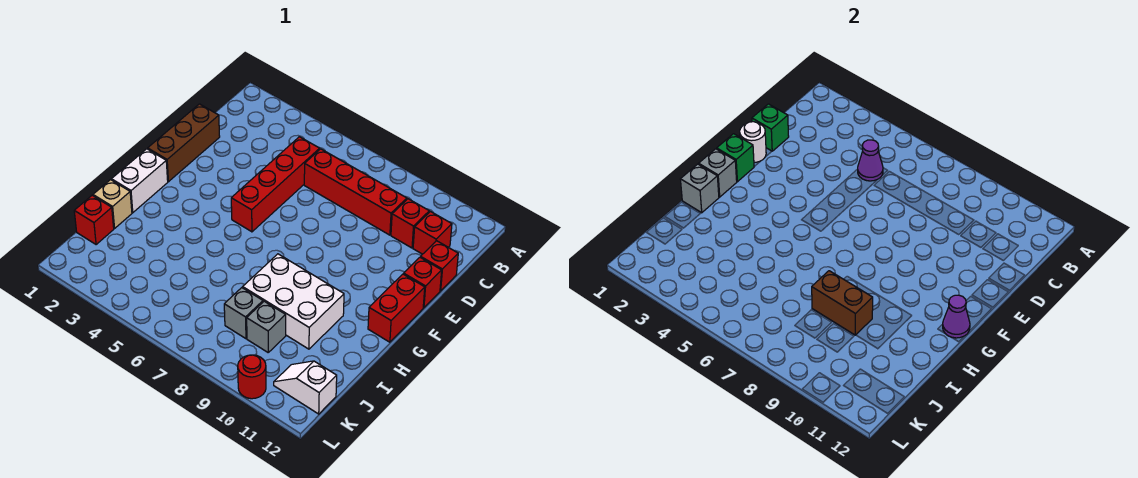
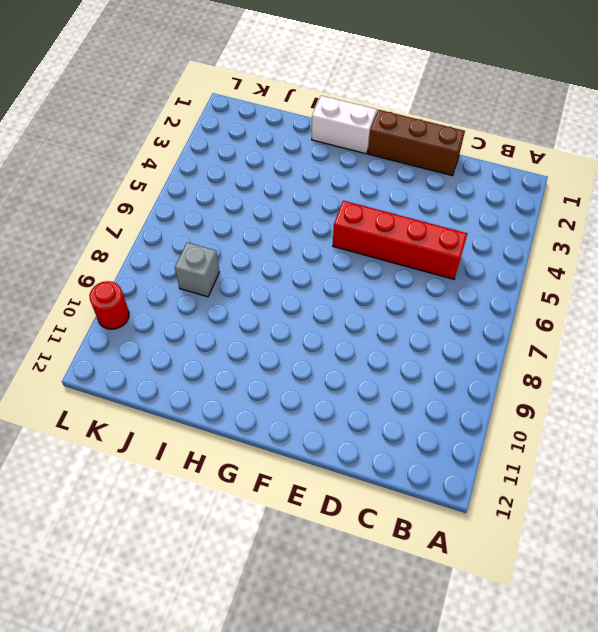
none -> red brick C6:C9 level 1
none -> red brick C10 level 1
none -> red brick C11 level 1

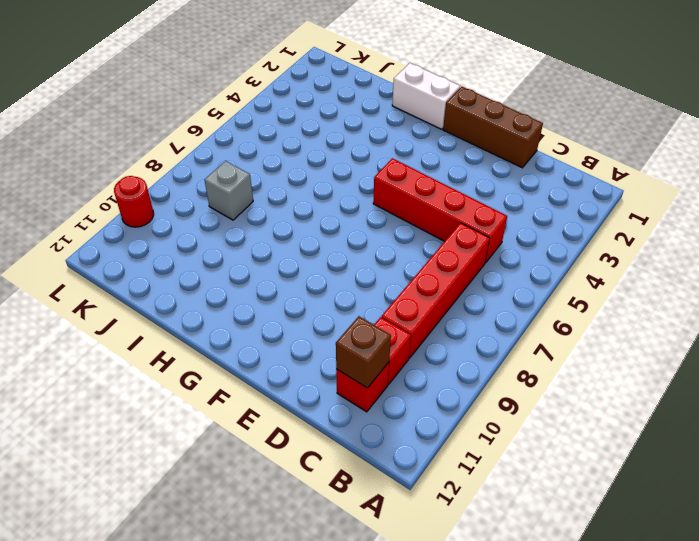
brown brick C11 level 2 -> none
none -> red brick D12 level 1
none -> red brick E12 level 1
none -> red brick F12:G12 level 1

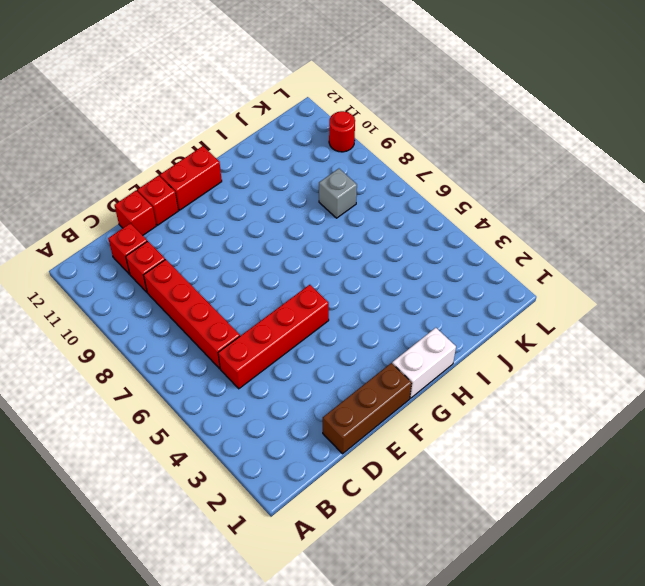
none -> white brick H8:I10 level 1
none -> tan brick I1 level 1
none -> red brick J1 level 1

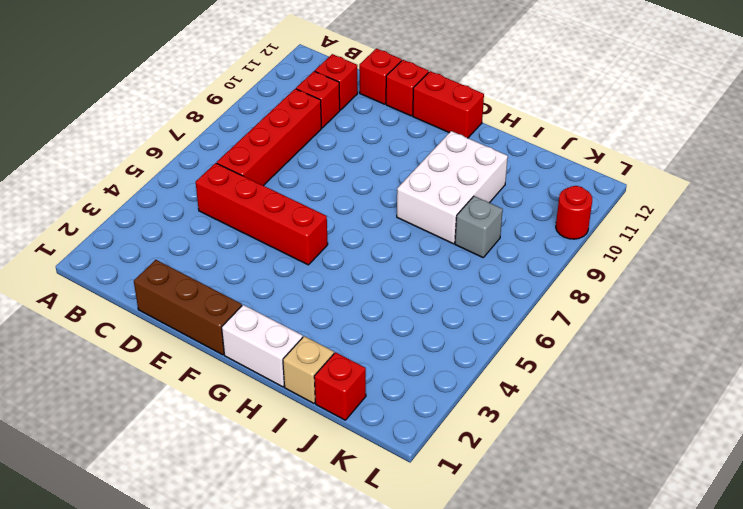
none -> grey brick J9 level 1
none -> white slope K11:K12 level 1 top 12
none -> purple cone C5 level 2

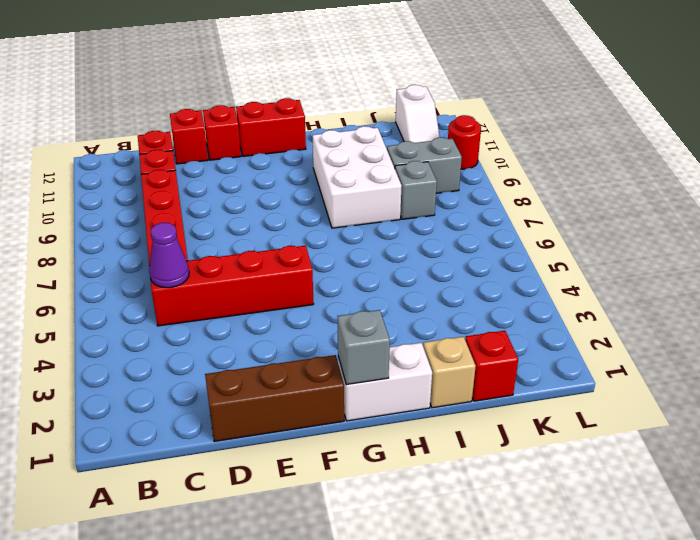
grey brick J9:K9 level 1 -> grey brick J9 level 1
none -> green brick D1 level 2
none -> white round brick E1 level 2
none -> green brick F1 level 2

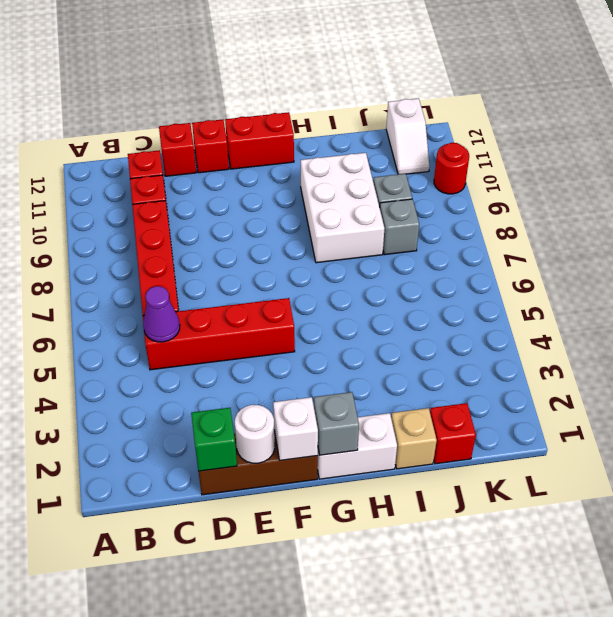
white brick F1 level 2 -> green brick F1 level 2
none -> purple cone G12 level 2
none -> grey brick H1 level 2
none -> brown brick I8:I9 level 2

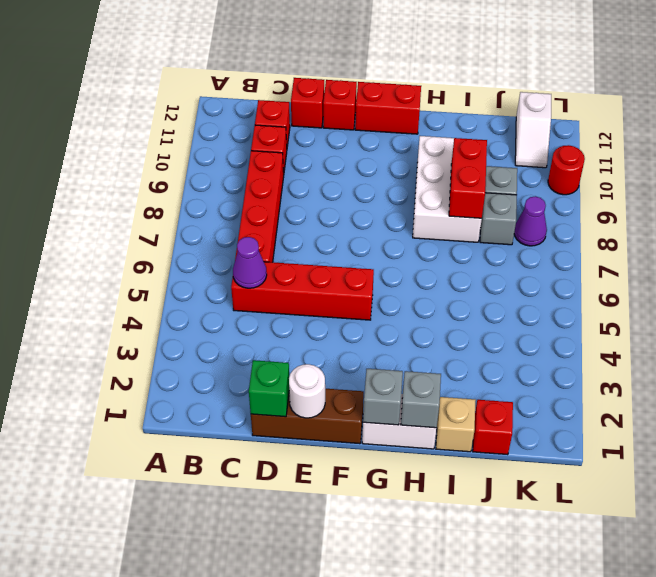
red brick I8:I9 level 2 -> brown brick I8:I9 level 2
purple cone K8 level 1 -> purple cone G12 level 2
none -> green brick F1 level 2

